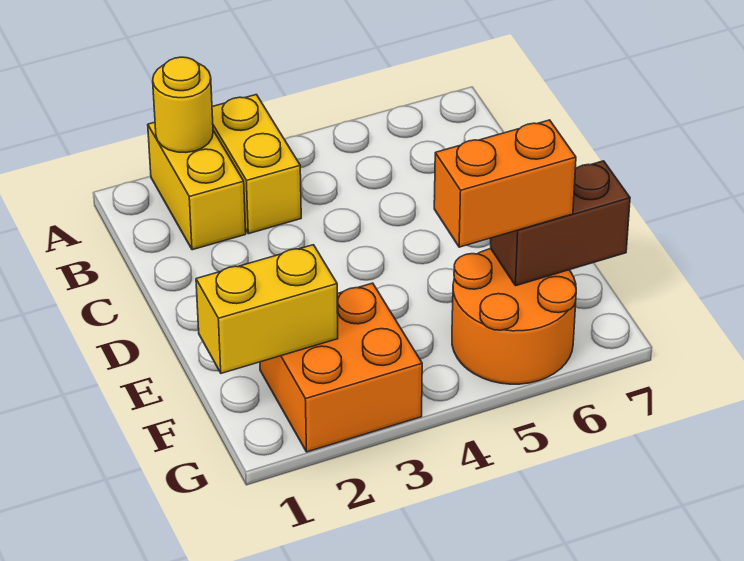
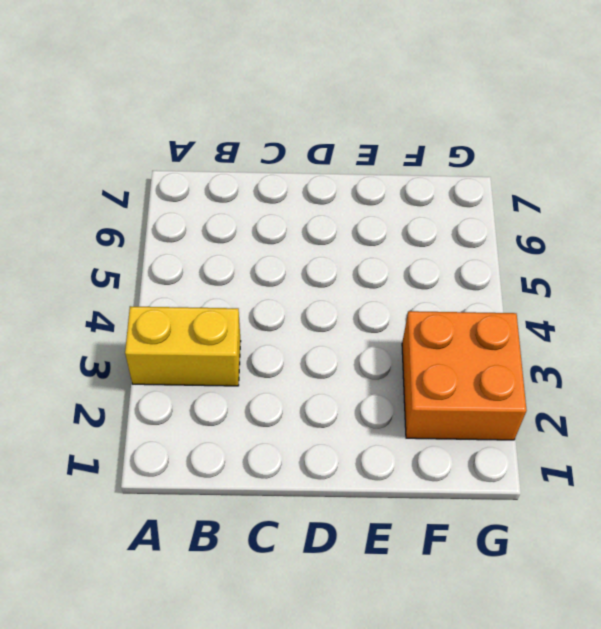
none -> yellow brick A2:B2 level 1
none -> orange round brick F5:G6 level 1

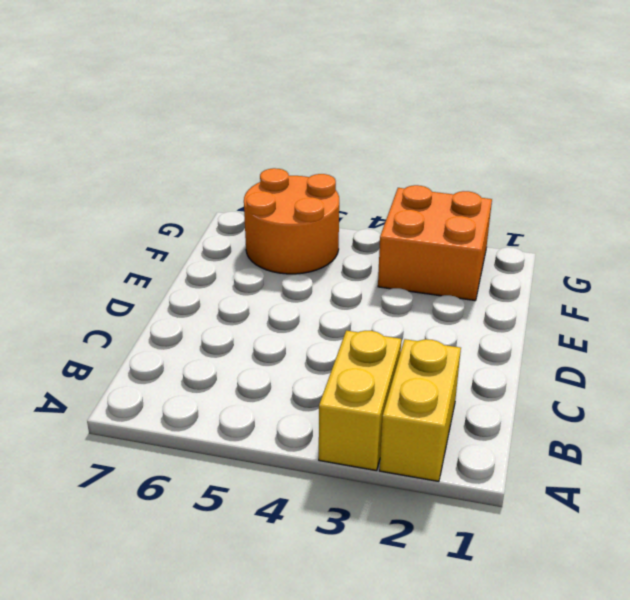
none -> yellow round brick A2 level 2
none -> yellow brick F1:F2 level 2

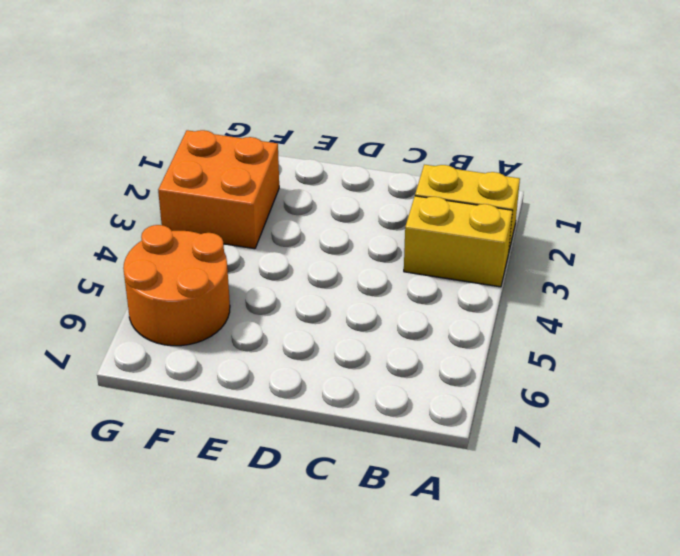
none -> yellow round brick A2 level 2
none -> yellow brick F1:F2 level 2

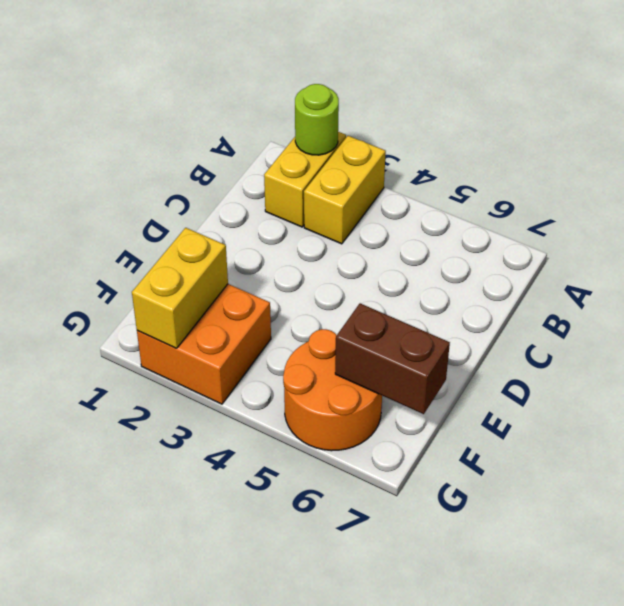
lime round brick A2 level 2 -> yellow round brick A2 level 2
yellow brick F2:G2 level 2 -> yellow brick F1:F2 level 2
none -> orange brick F5:F6 level 3

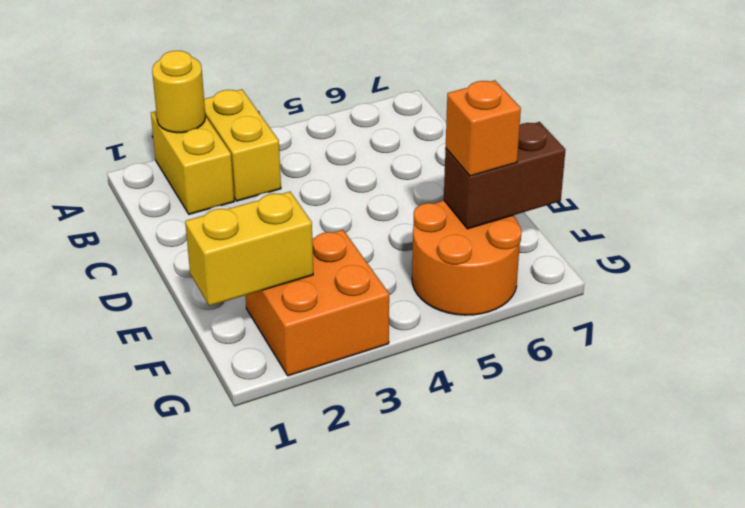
orange brick F6 level 3 -> orange brick F5:F6 level 3

